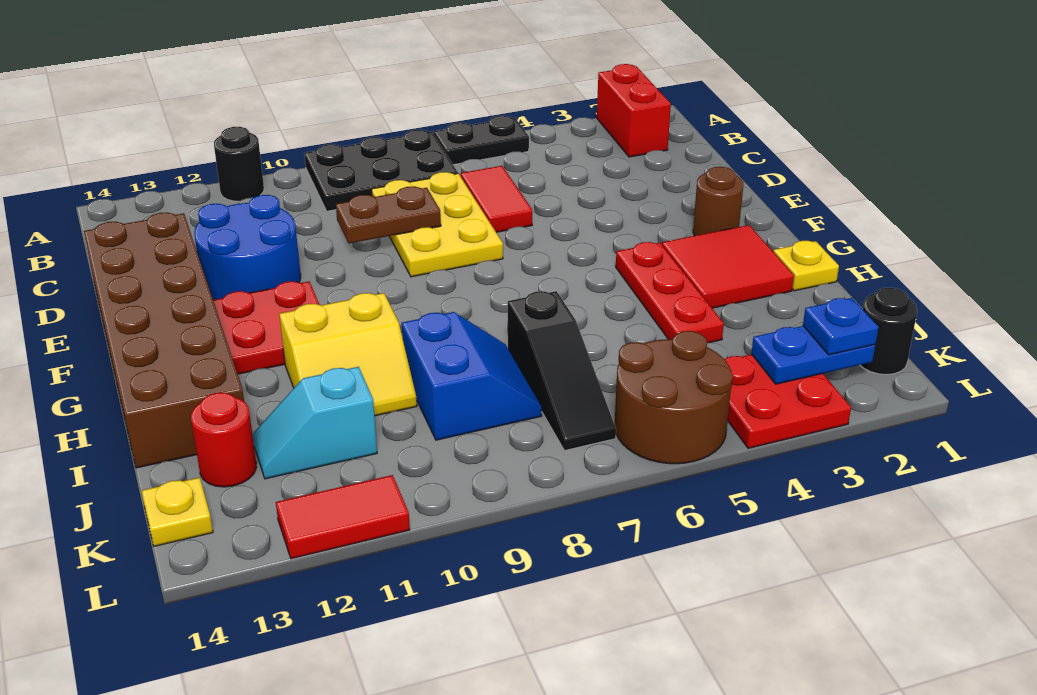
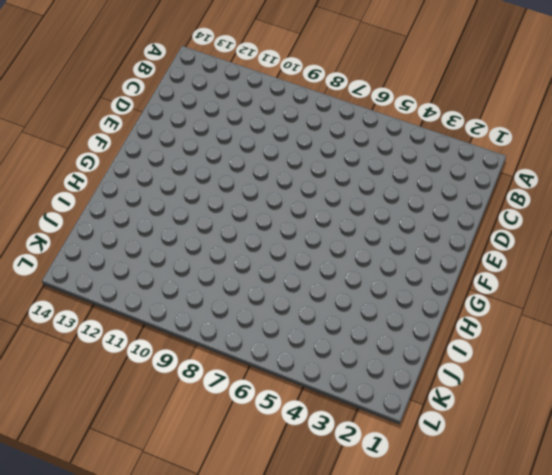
none -> red brick A2:B2 level 1
none -> black plate A5:A6 level 1
none -> black plate A7:B9 level 1

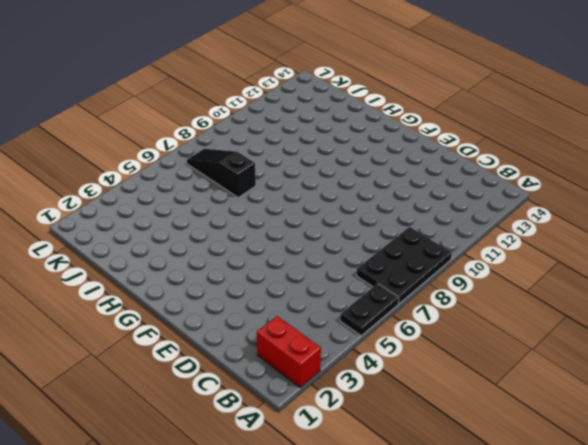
none -> black round brick A11 level 1
none -> red tile C6:D6 level 1
none -> yellow plate C7:E8 level 1

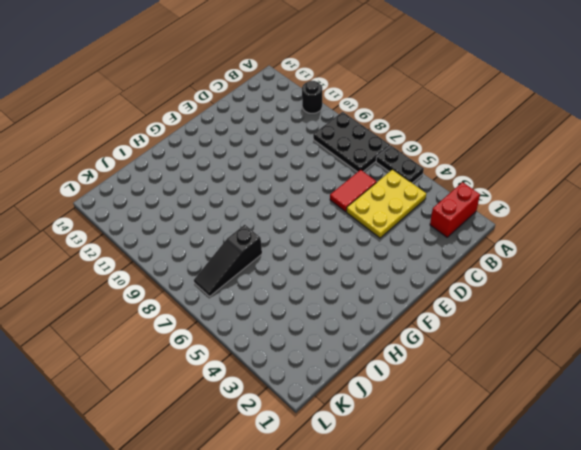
yellow plate B4:D5 level 1 -> yellow plate C7:E8 level 1
none -> blue round brick D11:E12 level 1
none -> brown brick D13:I14 level 1
none -> brown round brick F2 level 1

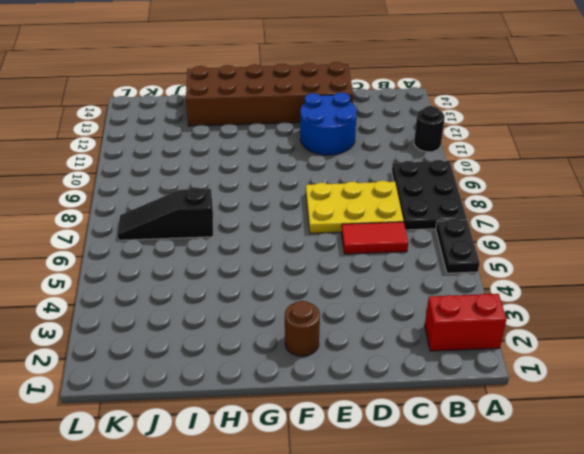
none -> red plate F11:G12 level 1
none -> red tile G2:H3 level 1
none -> red plate G4:I4 level 1

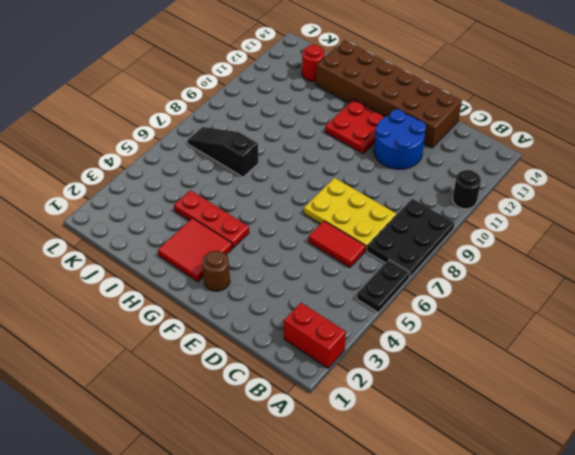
none -> yellow plate H1 level 1
none -> yellow slope H10:I11 level 1 top H
none -> blue slope I8:J9 level 1 top 9

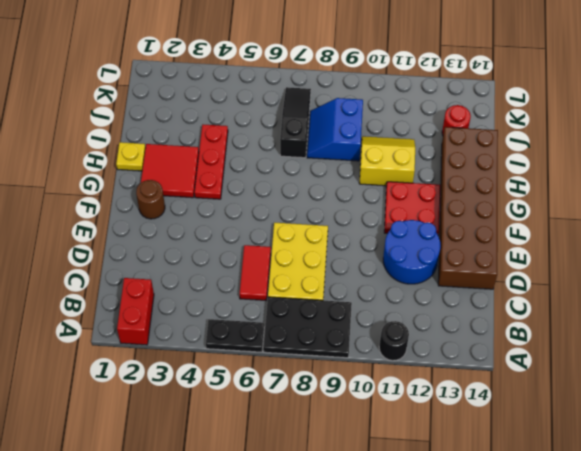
none -> cyan slope J11:J12 level 1 top 11
none -> black round brick K1 level 1
none -> red plate K3:L4 level 1

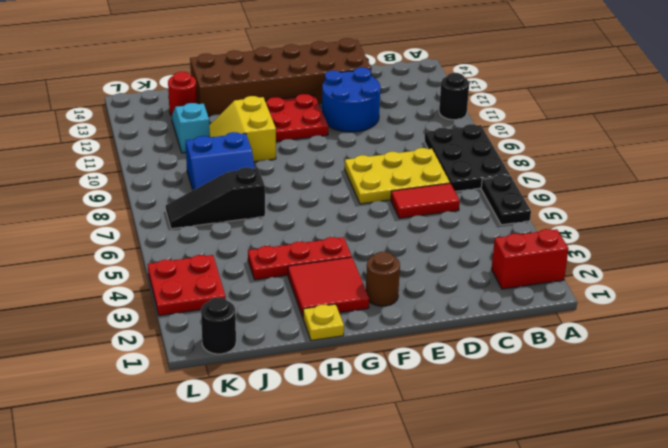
none -> brown round brick K5:L6 level 1
none -> yellow plate K14 level 1
none -> red tile L11:L12 level 1

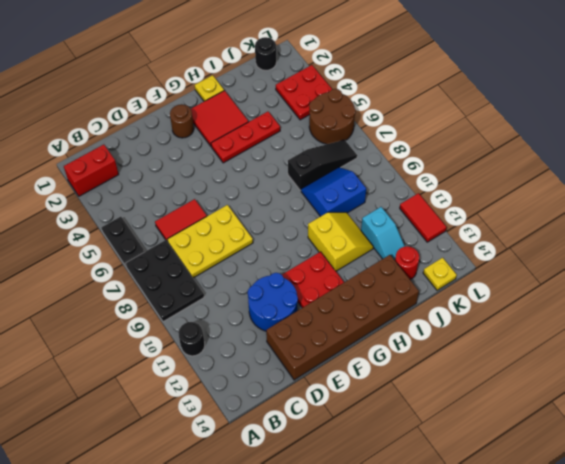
none -> brown plate D8:D9 level 2
none -> blue plate K2:K3 level 2
none -> blue plate K2 level 3

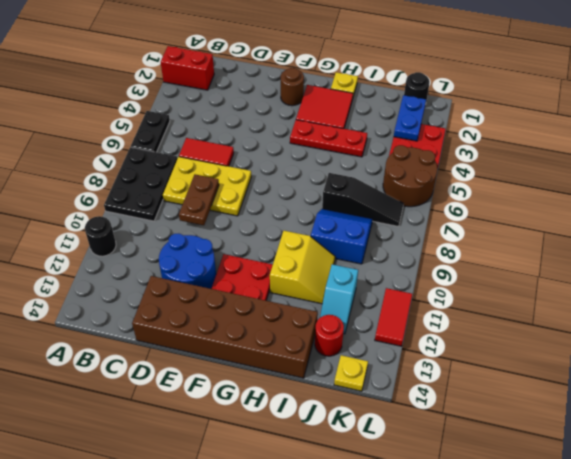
none -> blue plate K2 level 3

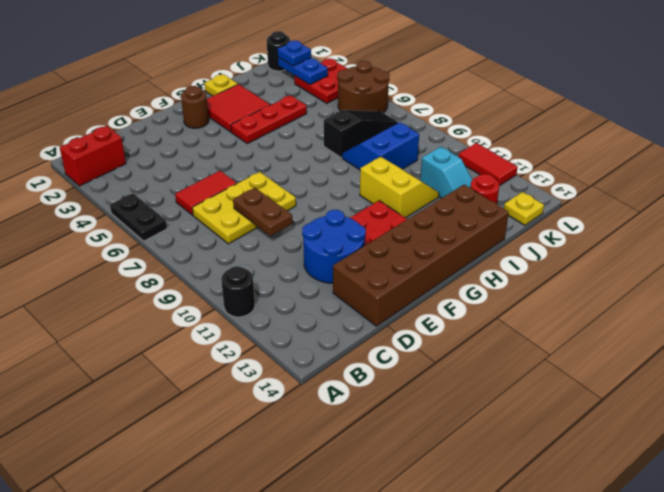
none -> black plate A7:B9 level 1

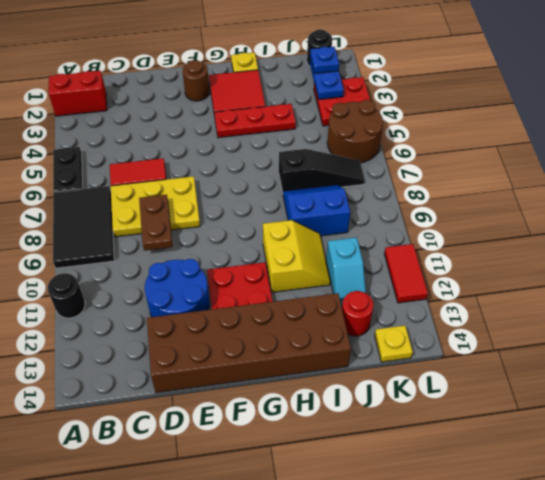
black tile A7:B9 level 1 -> black plate A7:B9 level 1

